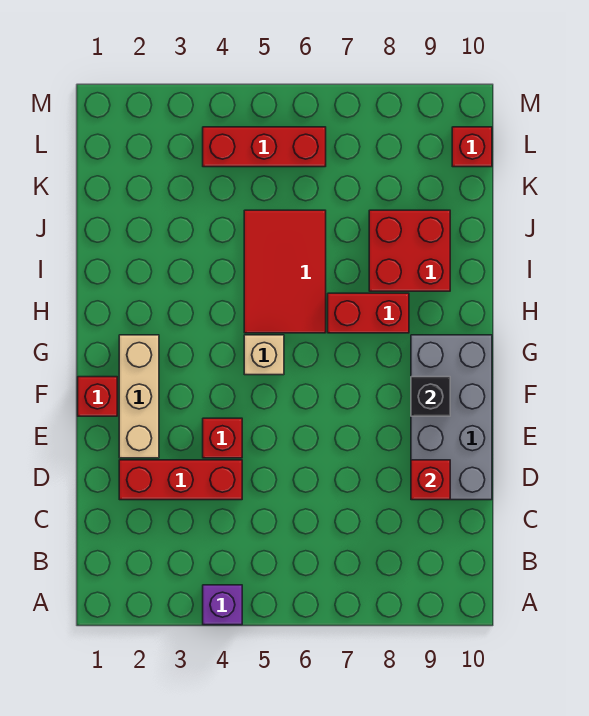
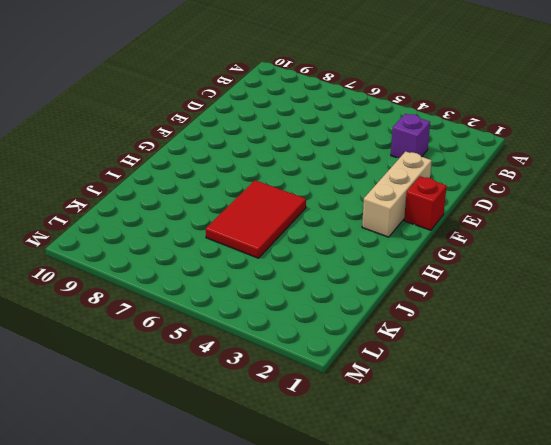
purple brick C3 level 1 -> purple brick A4 level 1
none -> red brick D2:D4 level 1
none -> grey brick D9:G10 level 1
none -> red brick E4 level 1

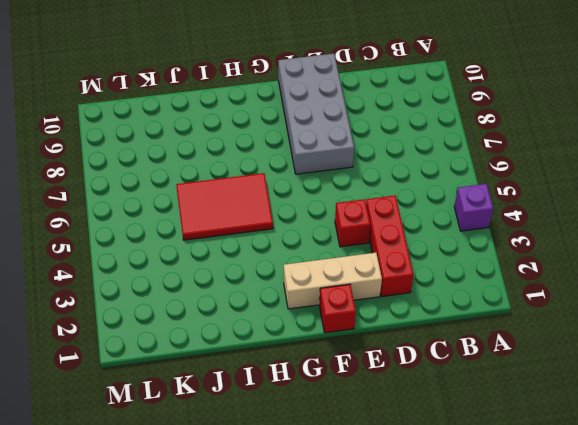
grey brick E7:F10 level 1 -> grey brick D9:G10 level 1
none -> tan brick G5 level 1
none -> red brick H7:H8 level 1
none -> red brick I8:J9 level 1

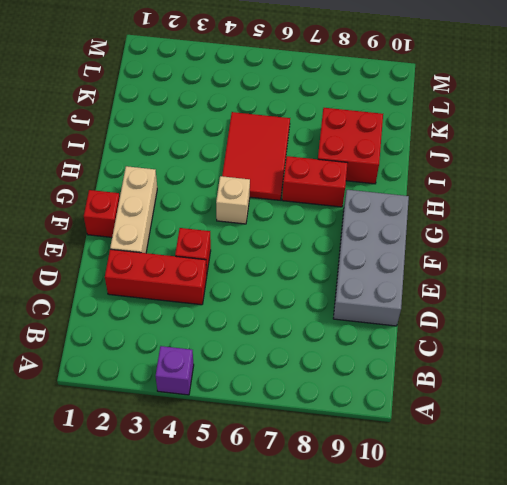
none -> red brick L4:L6 level 1
none -> red brick L10 level 1
none -> red brick D9 level 2

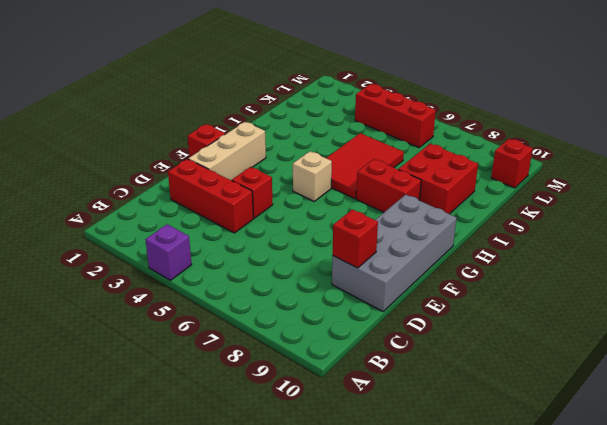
none -> black brick F9 level 2

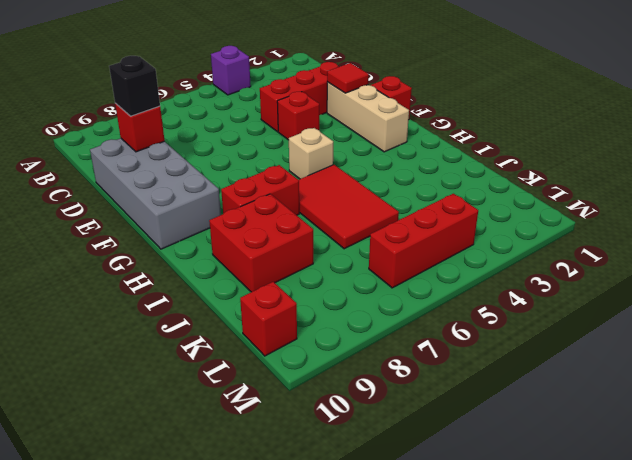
black brick D9 level 3 -> black brick F9 level 2
red tile E2 level 2 -> none

